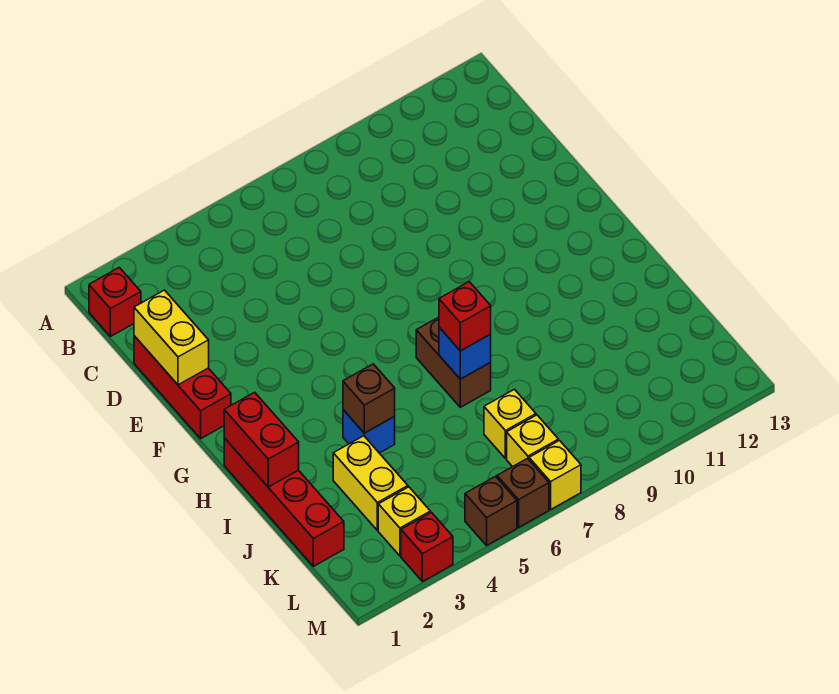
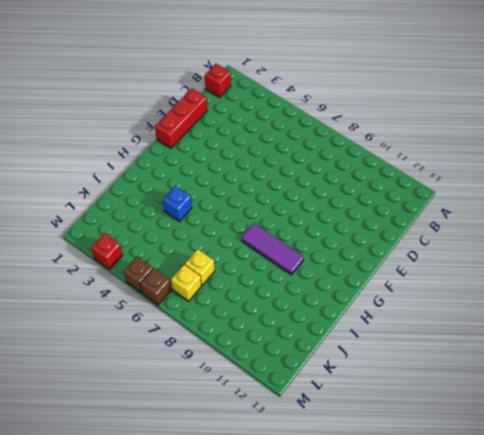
purple tile H8:H10 level 1 -> none
none -> red brick H1:K1 level 1
none -> brown brick H7:I7 level 1
none -> yellow brick J3:K3 level 1

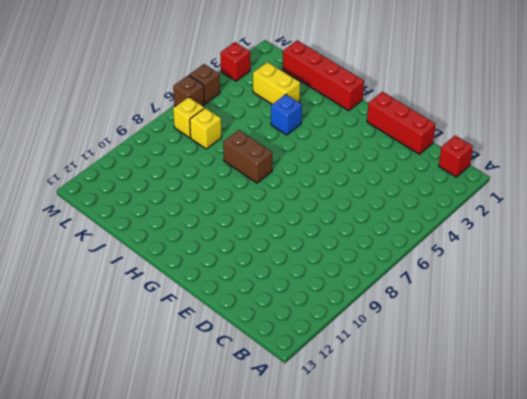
none -> yellow brick L3 level 1
none -> yellow brick M7 level 1
none -> yellow brick D1:E1 level 2

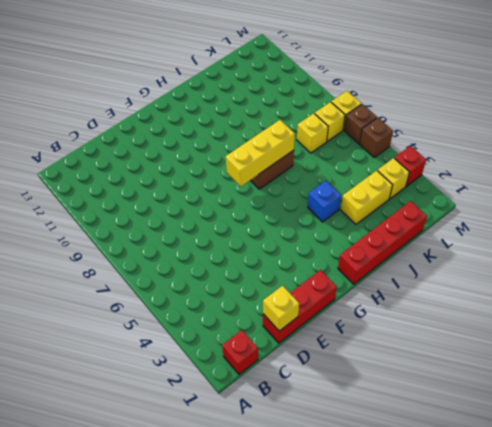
yellow brick D1 level 2 -> yellow brick D1:E1 level 2
yellow brick G7:I7 level 2 -> blue brick I7 level 2
none -> red brick H1:I1 level 2
none -> brown brick I4 level 2
none -> red brick I7 level 3

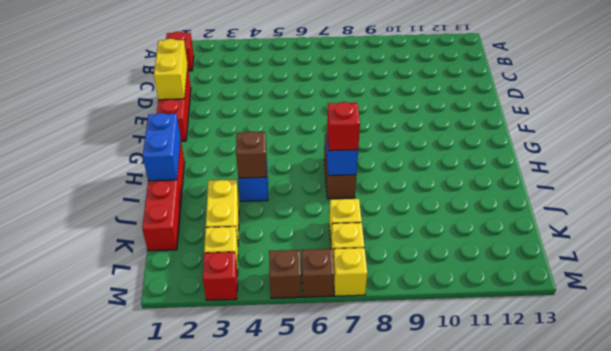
blue brick H1:I1 level 2 -> red brick H1:I1 level 2

